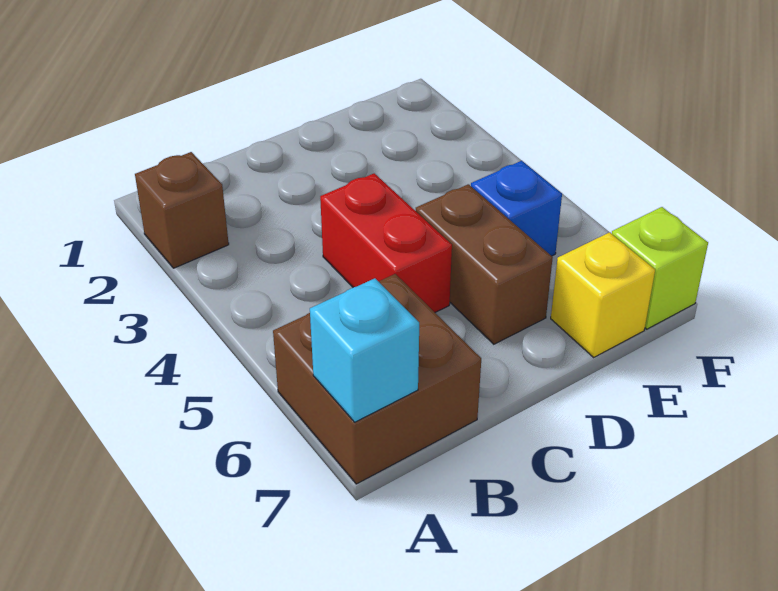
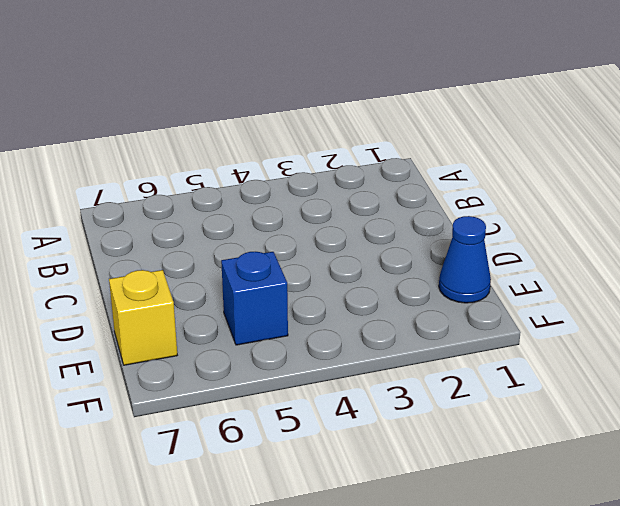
blue cone E1 level 1 -> none
none -> brown brick A2 level 1
none -> brown brick A6:B7 level 1

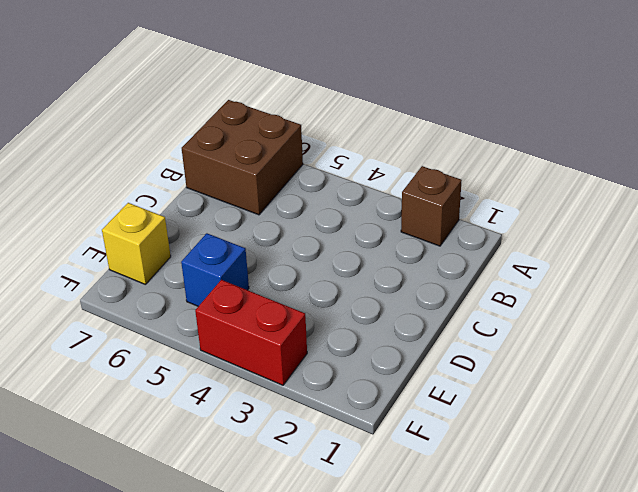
red brick F3:F4 level 1 -> red brick C4:C5 level 1
none -> brown brick D5:D6 level 1
none -> lime brick F7 level 1

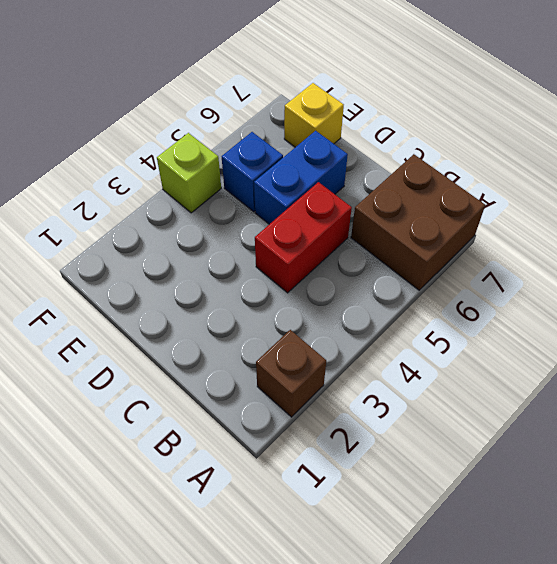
blue brick D5:D6 level 1 -> brown brick D5:D6 level 1
lime brick F4 level 1 -> lime brick F7 level 1
none -> cyan brick A7 level 2

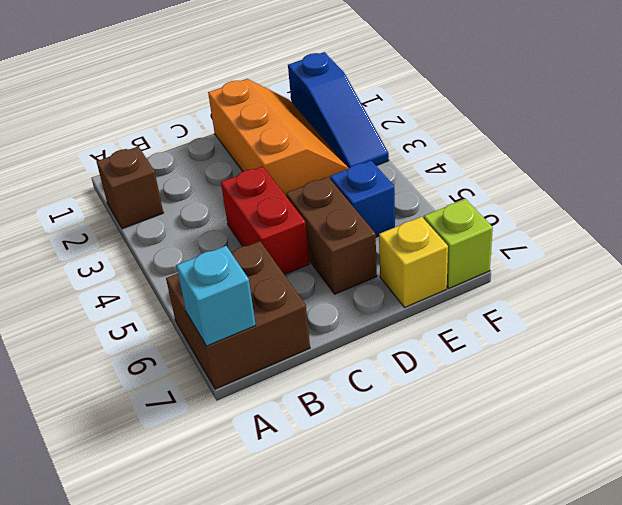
orange slope D1:E3 level 1 top D -> none
blue slope F1:F3 level 1 top 1 -> none

